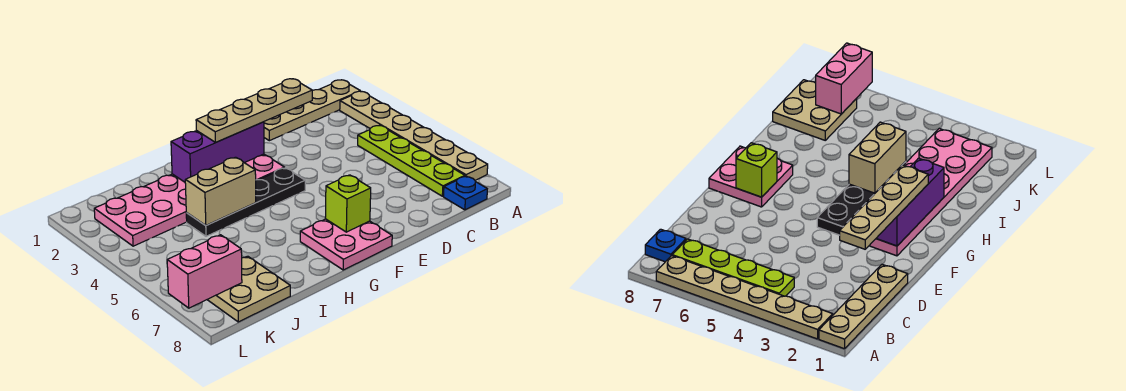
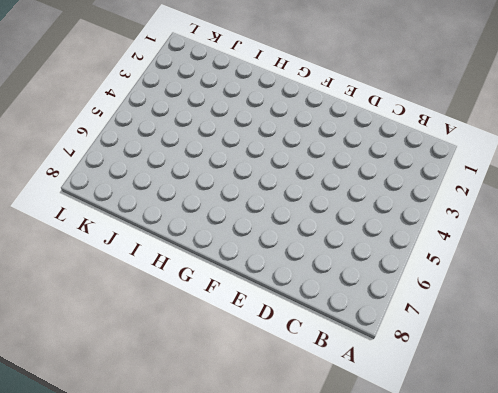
none -> tan plate A1:D1 level 1
none -> tan plate A2:A7 level 1
none -> lime plate B4:B7 level 1

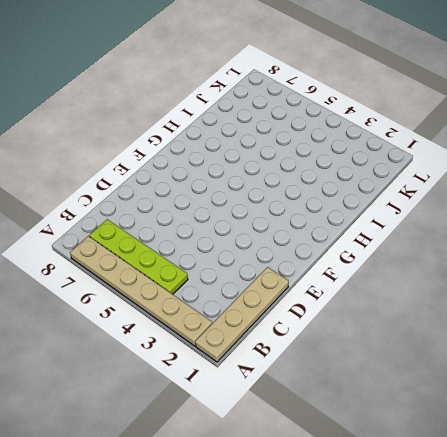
none -> blue plate B8 level 1
none -> pink plate F2:K3 level 1
none -> black plate F4:I4 level 1

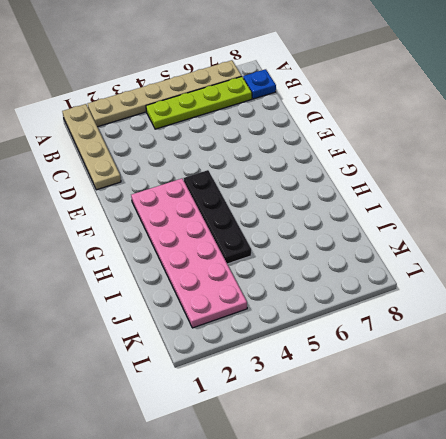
none -> pink plate F7:G8 level 1
none -> tan plate J7:K8 level 1
none -> purple brick F2:H2 level 2

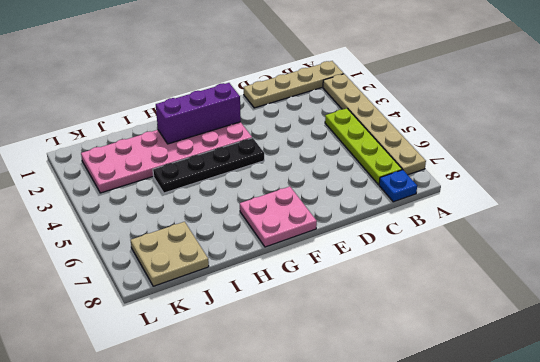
none -> lime brick F7 level 2
none -> tan brick H4:I4 level 2
none -> pink brick K7:L7 level 2

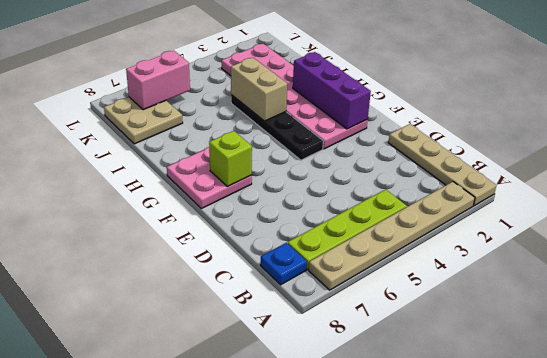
pink brick K6:K7 level 2 -> pink brick K7:L7 level 2
none -> tan plate D2:G2 level 3

